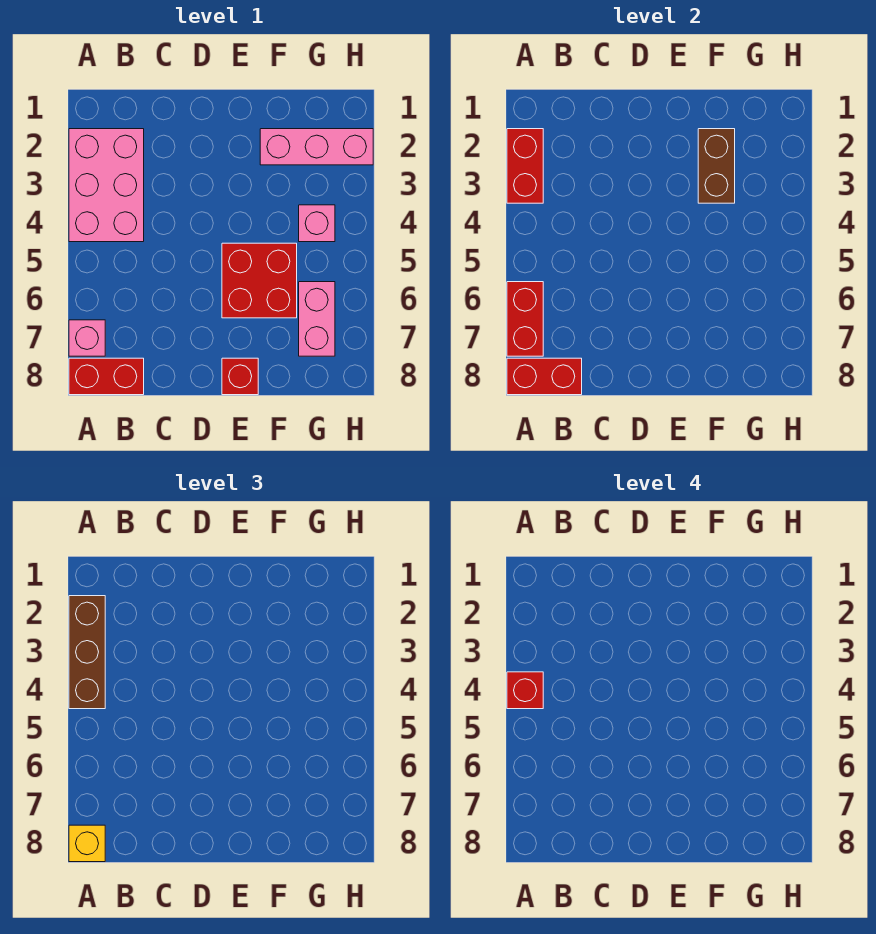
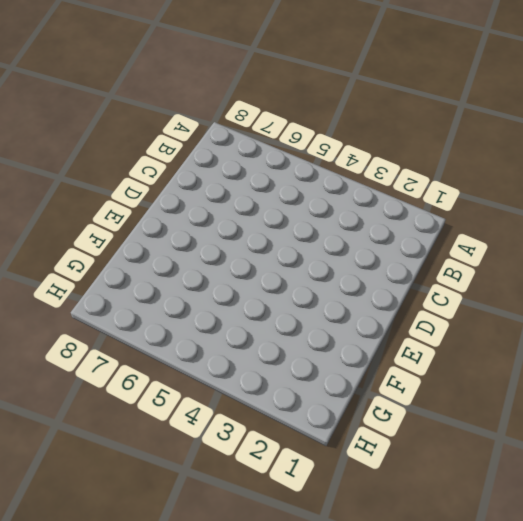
none -> pink brick A2:B4 level 1
none -> pink brick A7 level 1
none -> red brick A8:B8 level 1

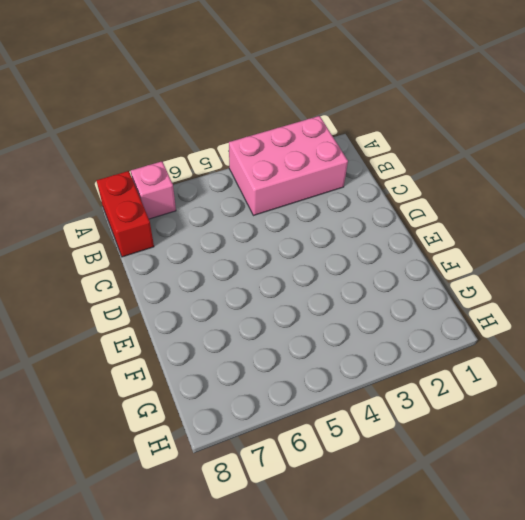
none -> red brick E5:F6 level 1
none -> red brick E8 level 1
none -> pink brick F2:H2 level 1

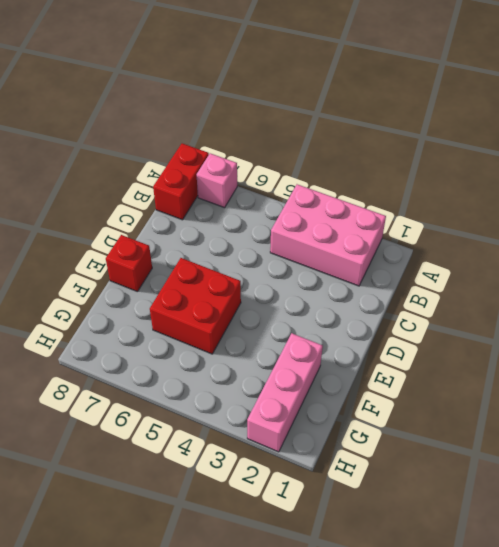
none -> pink brick G4 level 1
none -> pink brick G6:G7 level 1
none -> red brick A2:A3 level 2

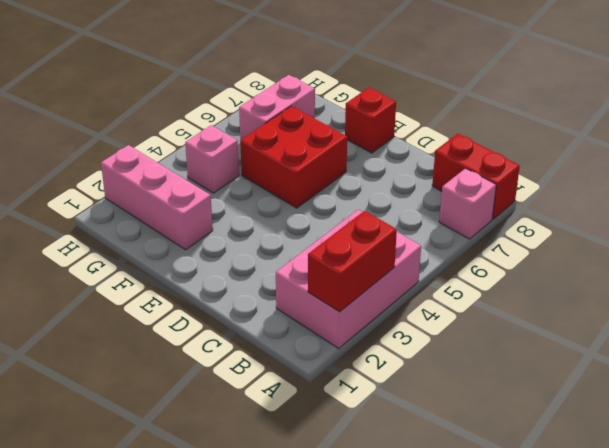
none -> red brick A6:A7 level 2
none -> red brick A8:B8 level 2
none -> brown brick F2:F3 level 2

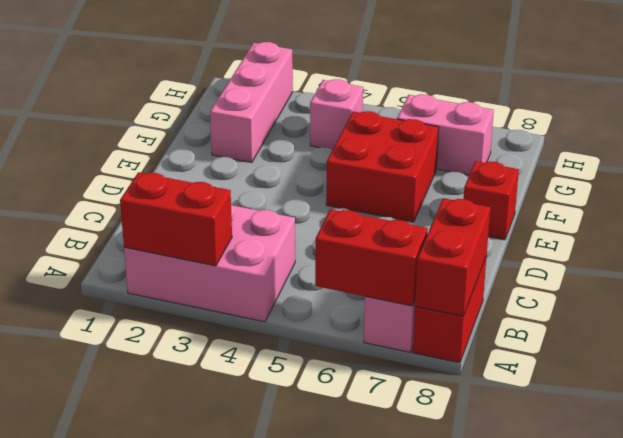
none -> brown brick F2:F3 level 2
none -> brown brick A2:A4 level 3
none -> yellow brick A8 level 3

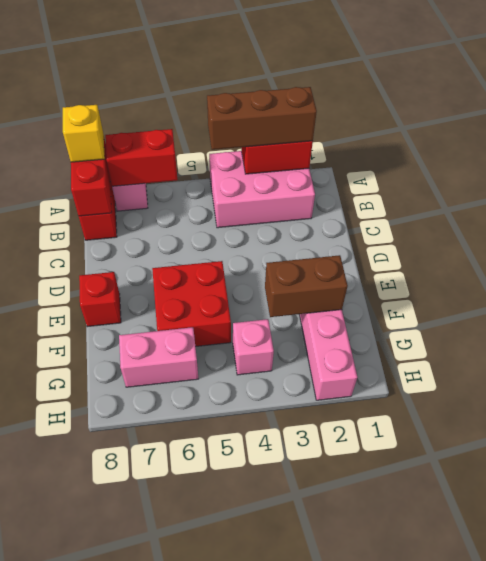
none -> red brick A4 level 4

